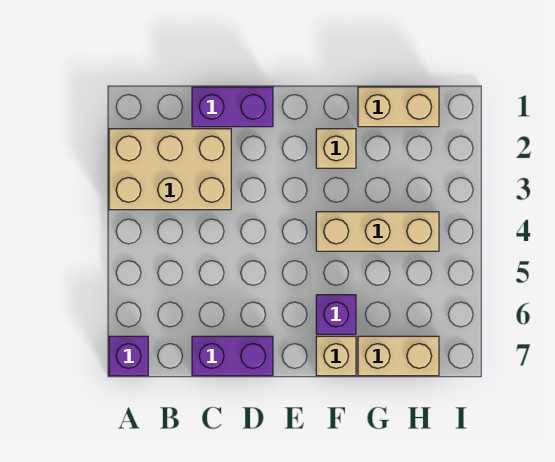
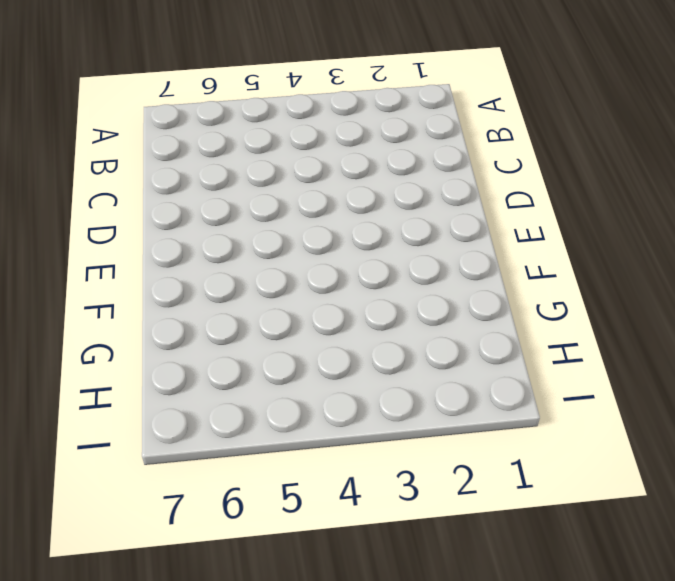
none -> tan brick A2:C3 level 1
none -> purple brick A7 level 1

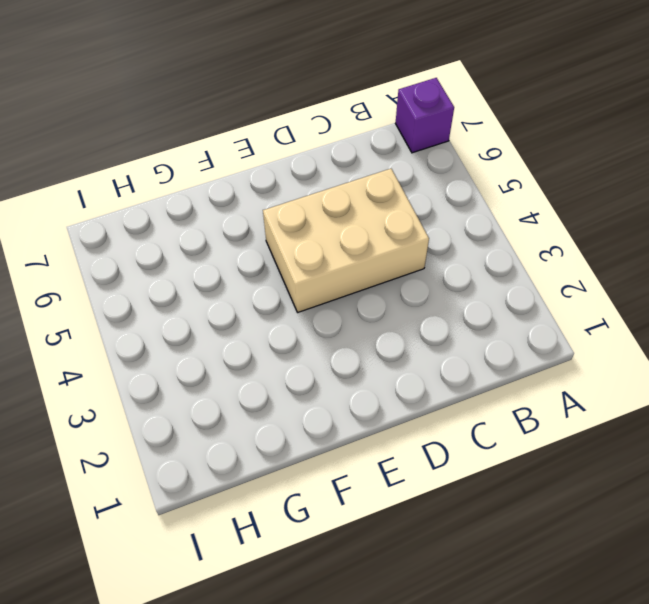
tan brick C4:E5 level 1 -> tan brick A2:C3 level 1
none -> purple brick C1:D1 level 1
none -> purple brick C7:D7 level 1

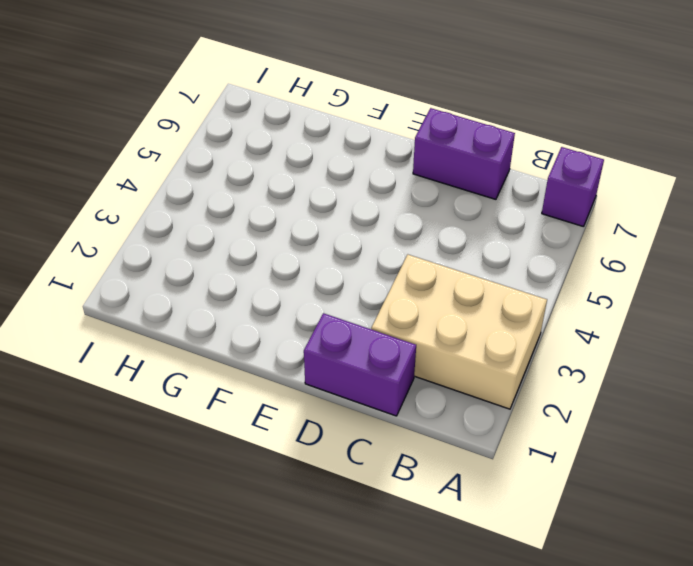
none -> tan brick F2 level 1
none -> tan brick F4:H4 level 1

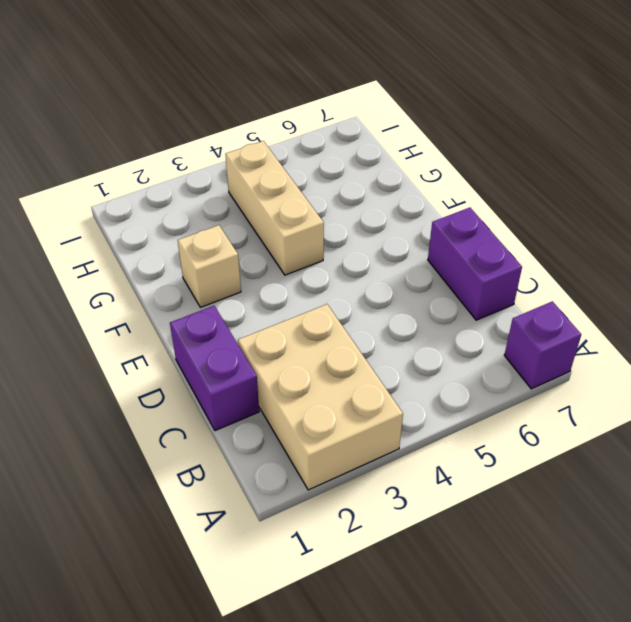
none -> purple brick F6 level 1
none -> tan brick F7 level 1

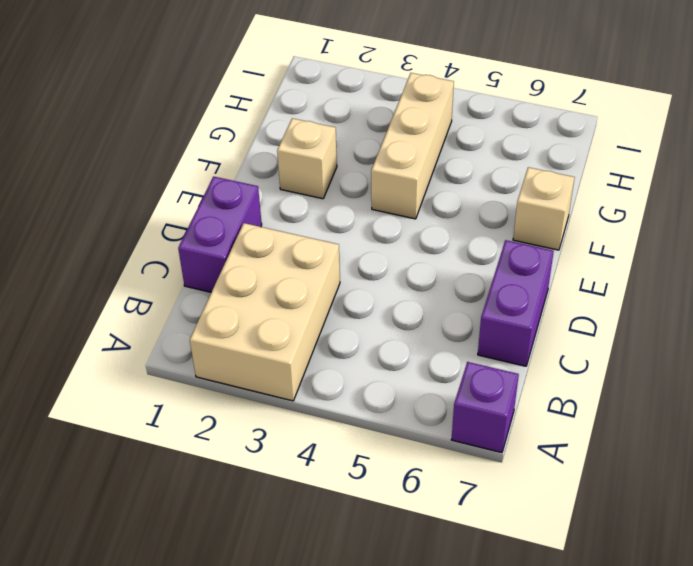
none -> purple brick F6 level 1
none -> tan brick G1:H1 level 1

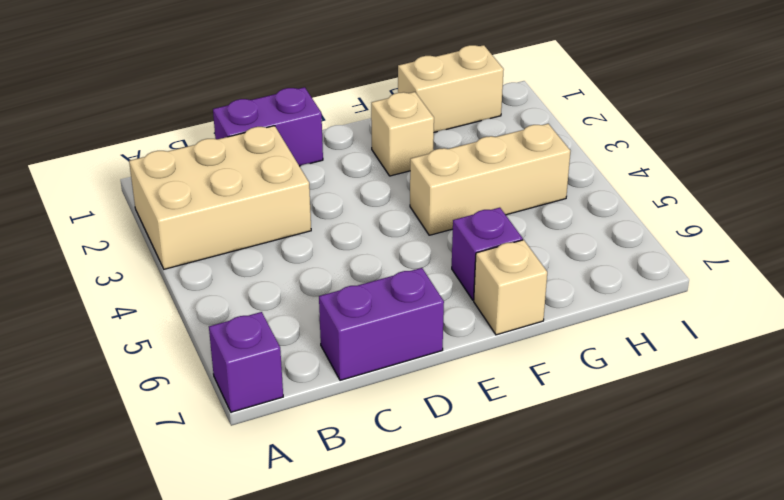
none -> tan brick G7:H7 level 1

